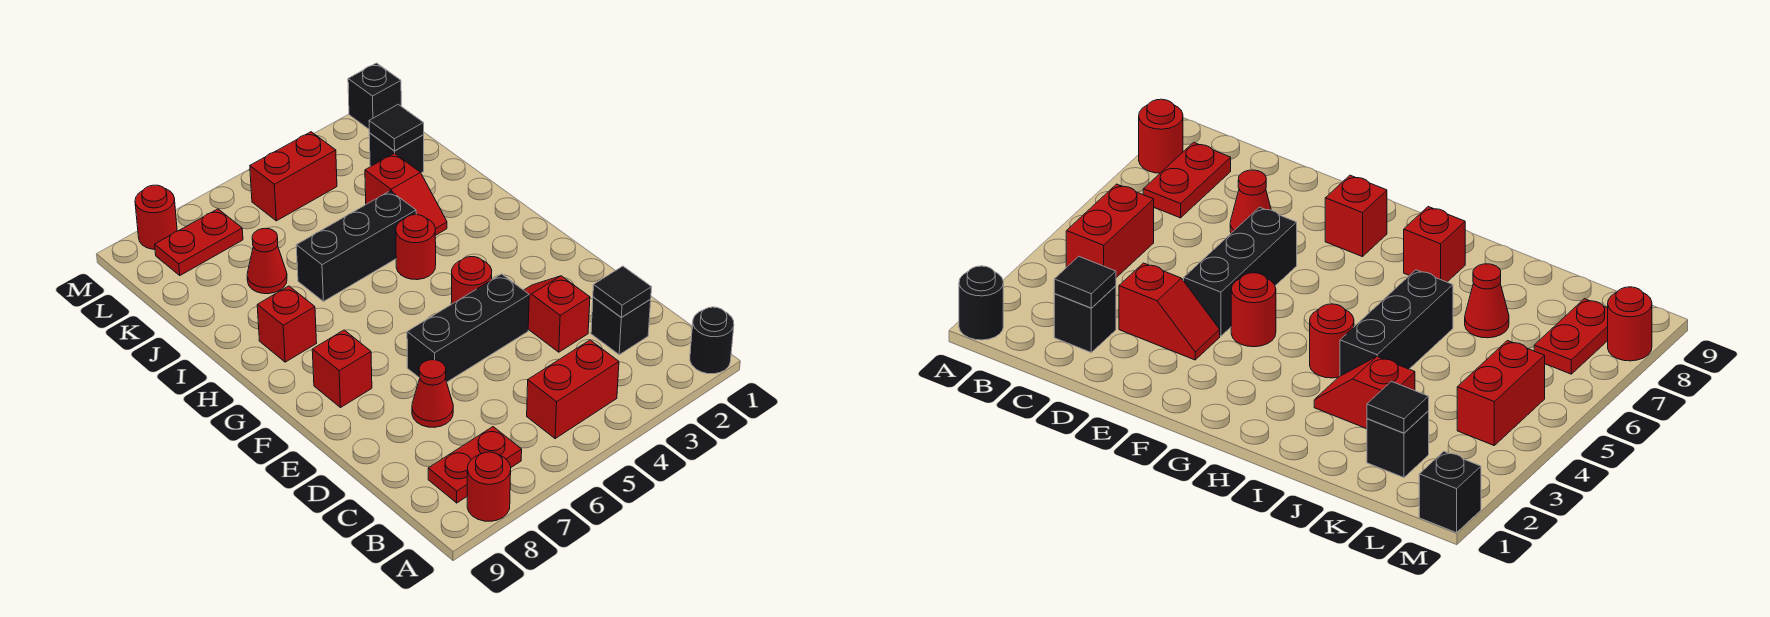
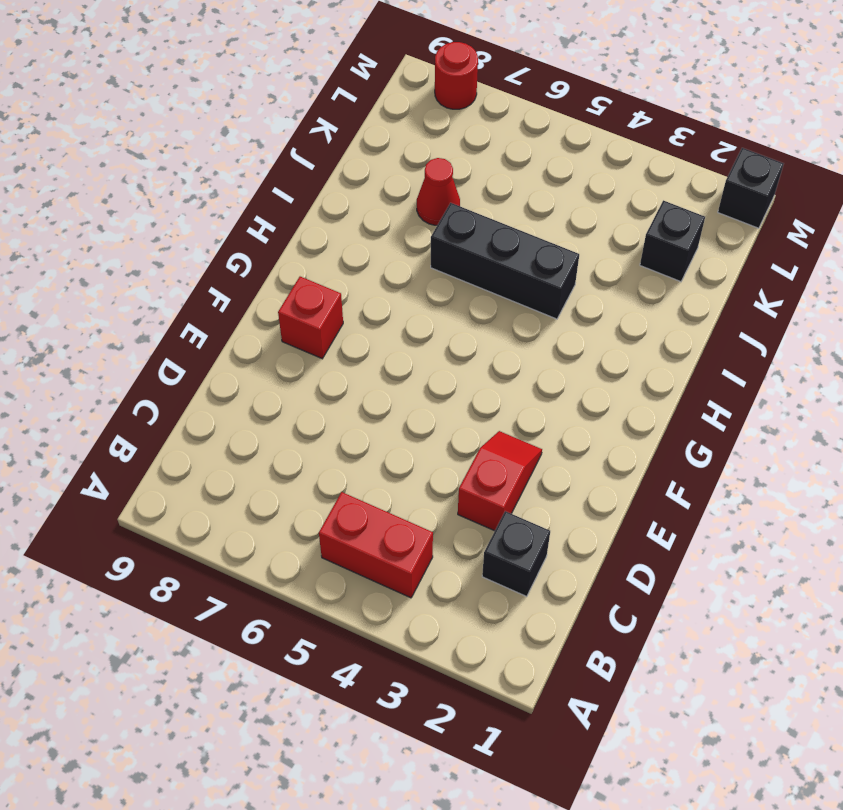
none -> black round brick A1 level 1
none -> red round brick A8 level 1
none -> red plate B7:B8 level 1

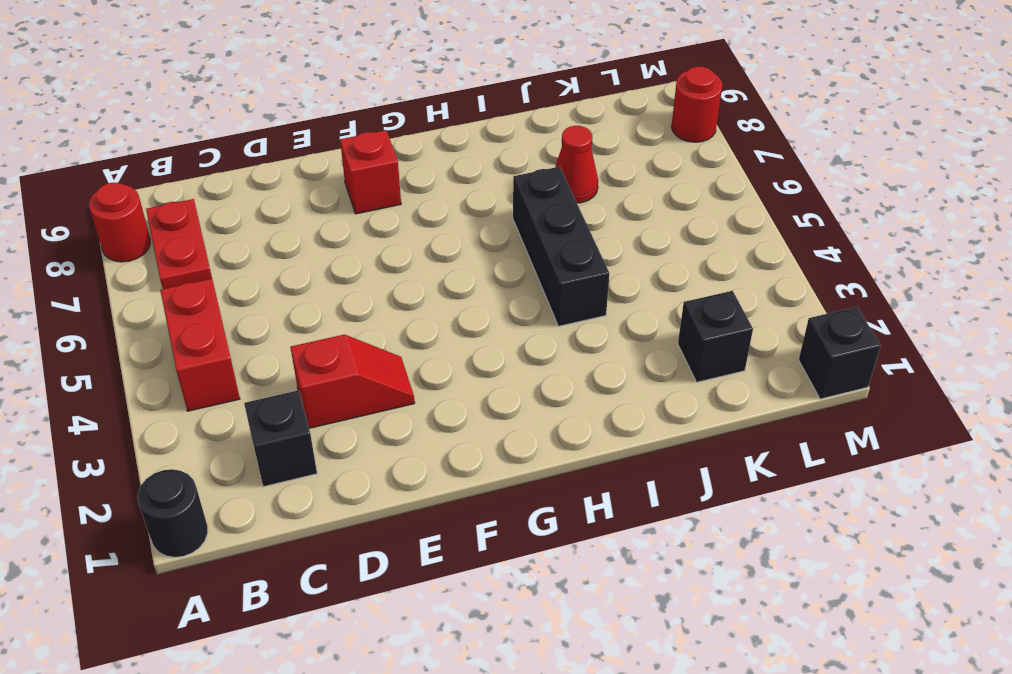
none -> red cone D7 level 1
none -> black brick E4:E6 level 1
none -> red round brick F4 level 1

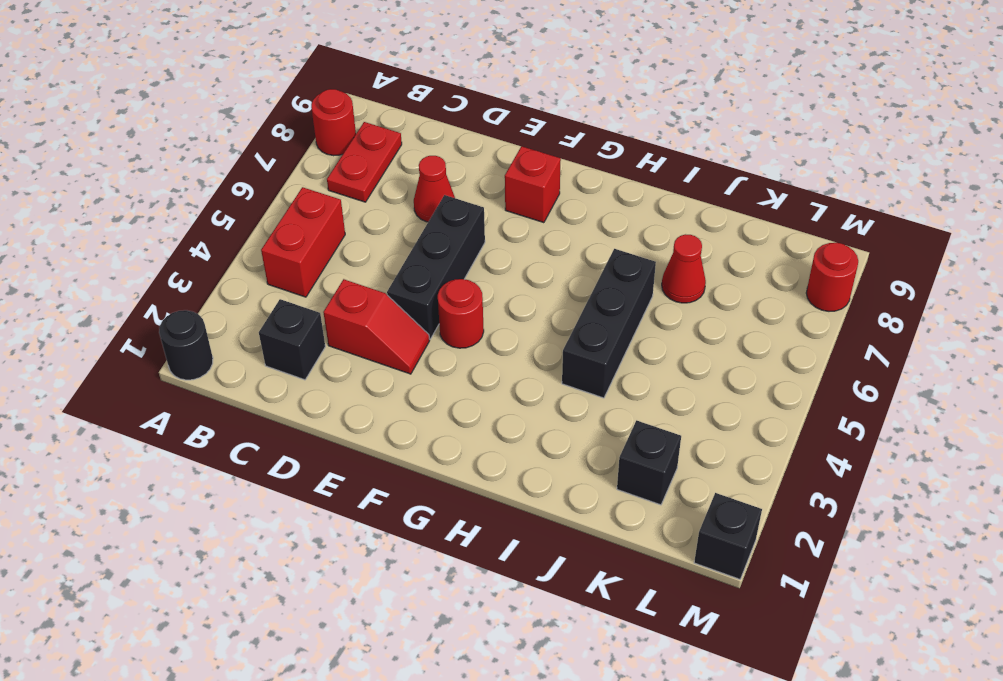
none -> red round brick H4 level 1
none -> red brick H8 level 1
none -> red slope I3:J3 level 1 top J

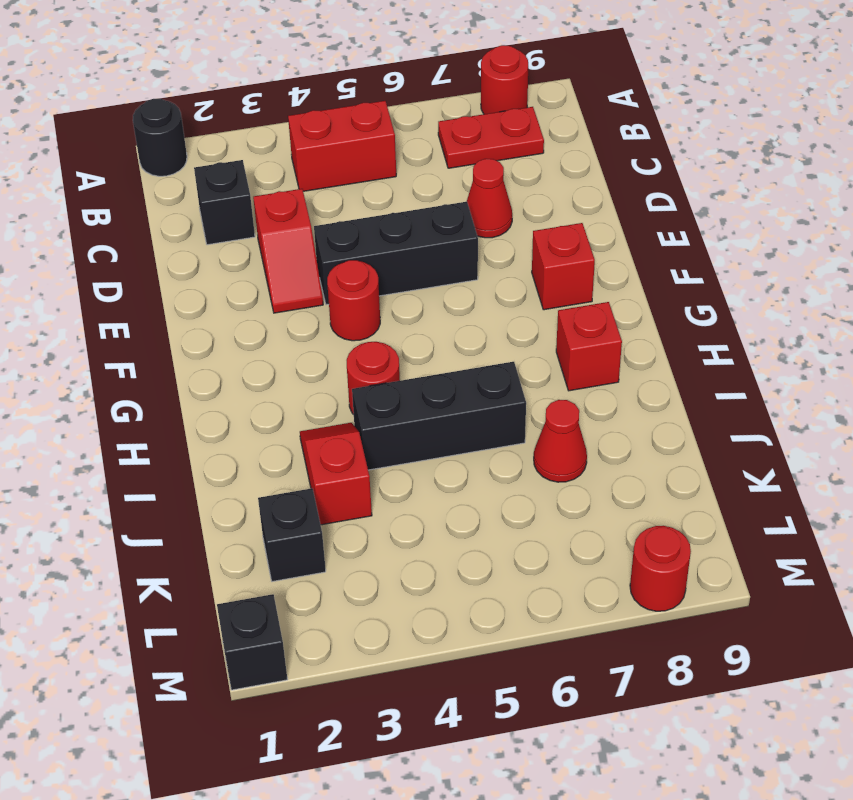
none -> red brick L4:L5 level 1
none -> red plate L7:L8 level 1
none -> black tile C2 level 2

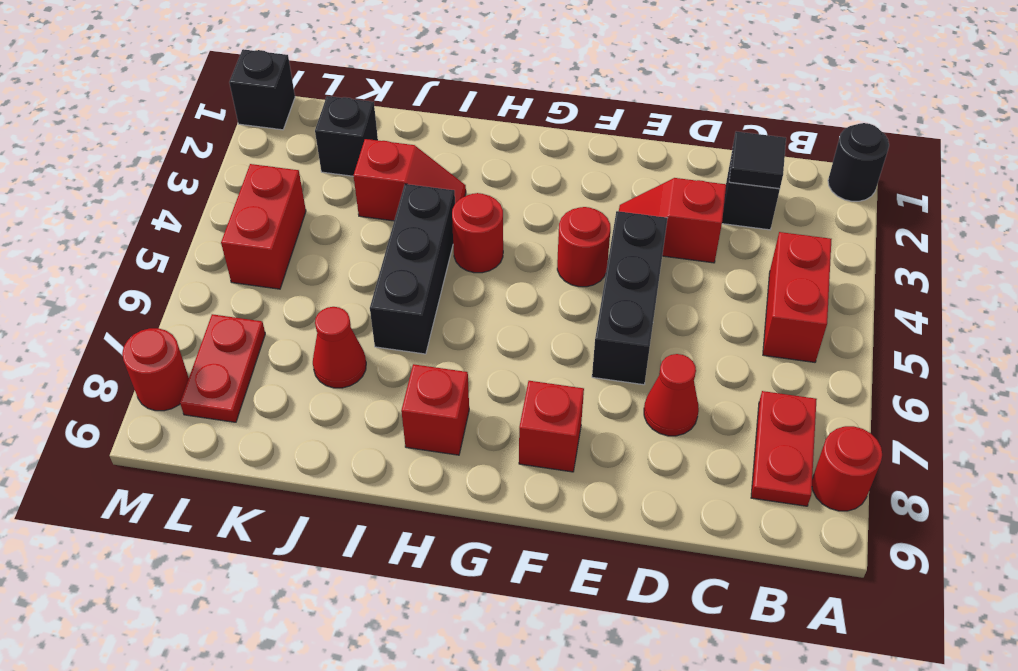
none -> black tile K2 level 2

